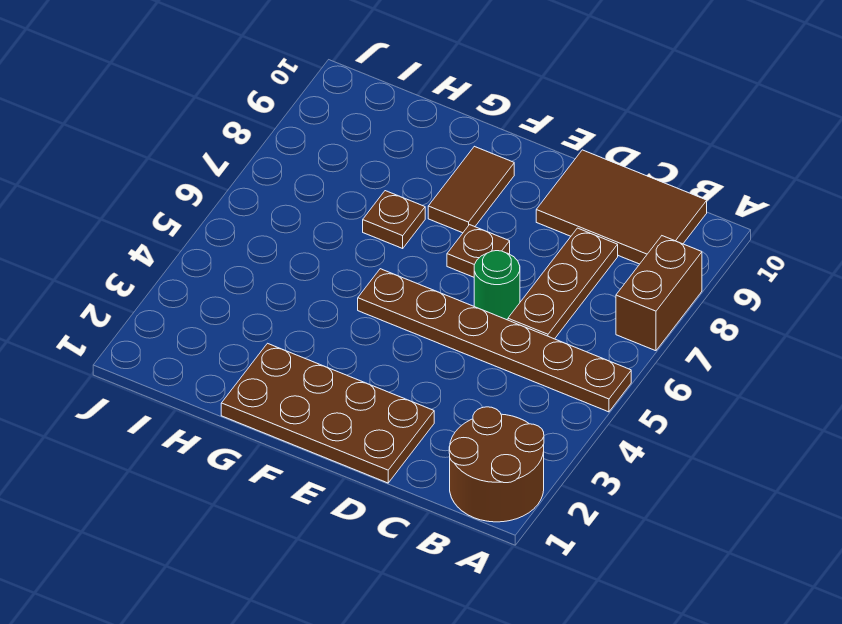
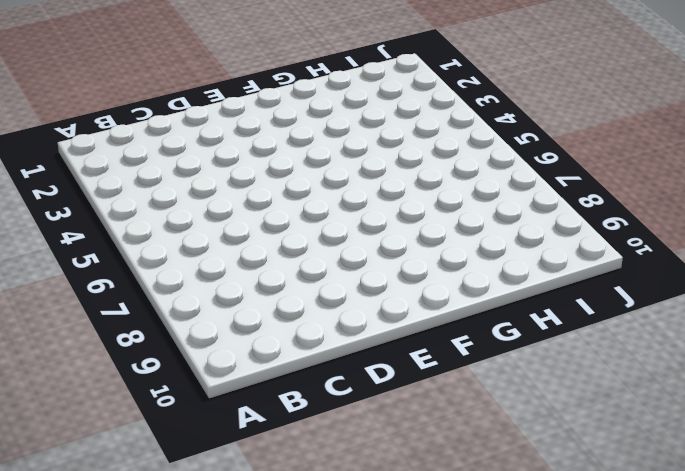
none -> brown round brick A1:B2 level 1
none -> brown plate A5:F5 level 1

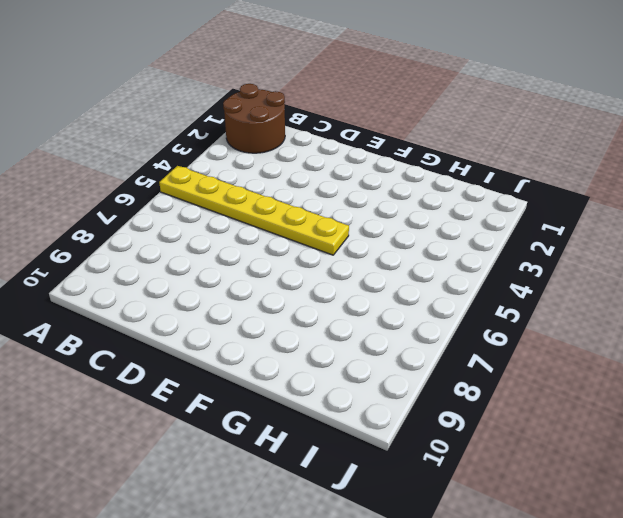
yellow plate A5:F5 level 1 -> brown plate A5:F5 level 1
none -> brown brick A7:A8 level 1
none -> brown tile B9:D10 level 1

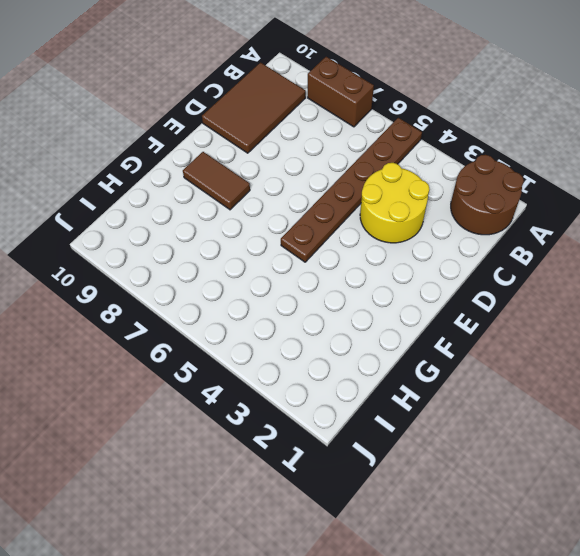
yellow round brick C3:D4 level 1 -> none
none -> brown plate C6:C8 level 1
none -> brown plate D1:G2 level 1

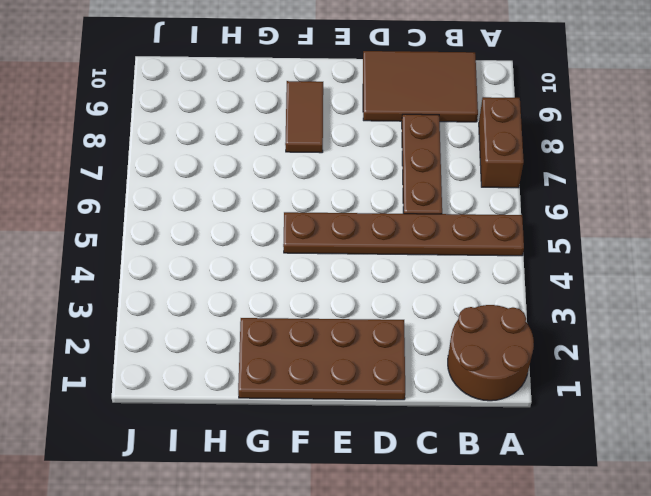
none -> green round brick D6 level 1
none -> brown plate E7 level 1

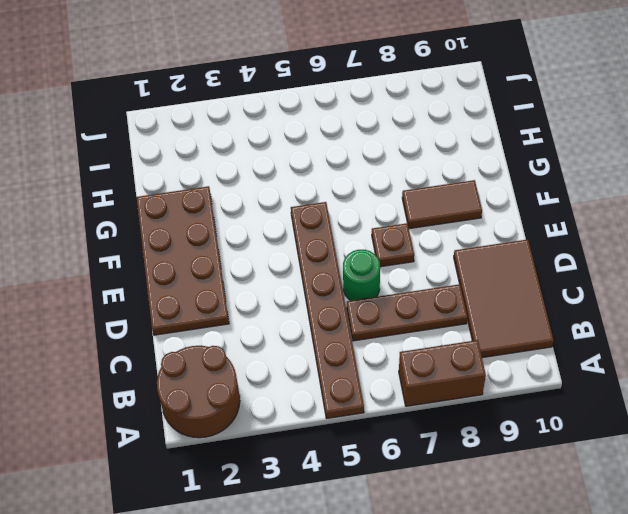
none -> brown plate G7 level 1

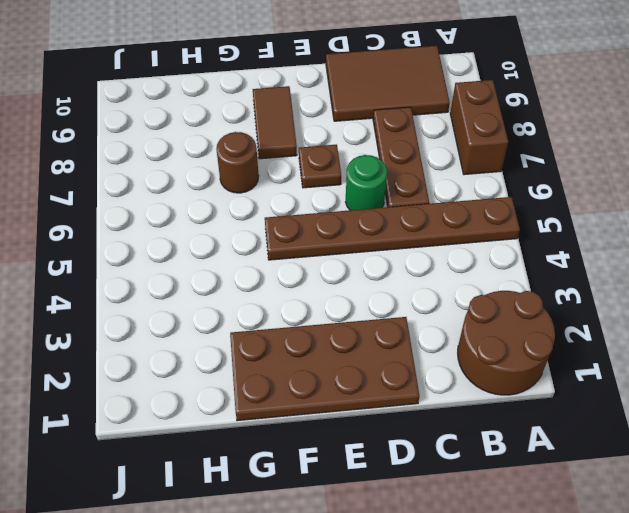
brown round brick G7 level 1 -> brown plate G7 level 1

